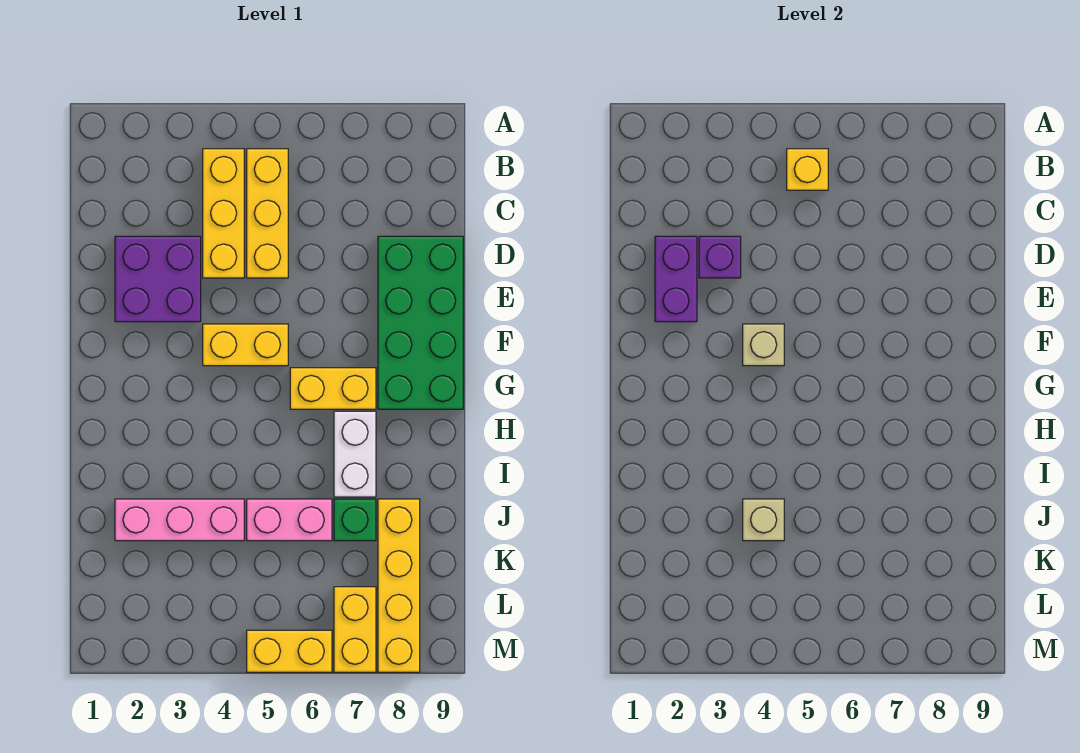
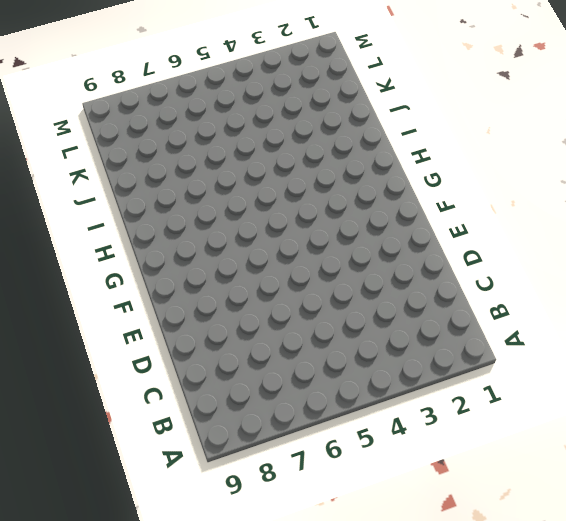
none -> yellow brick B4:D4 level 1
none -> yellow brick B5:D5 level 1
none -> purple brick D2:E3 level 1

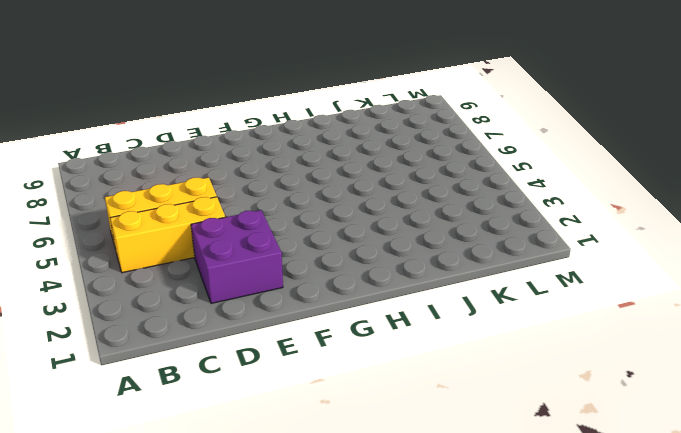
none -> green brick D8:G9 level 1
none -> yellow brick F4:F5 level 1
none -> yellow brick G6:G7 level 1

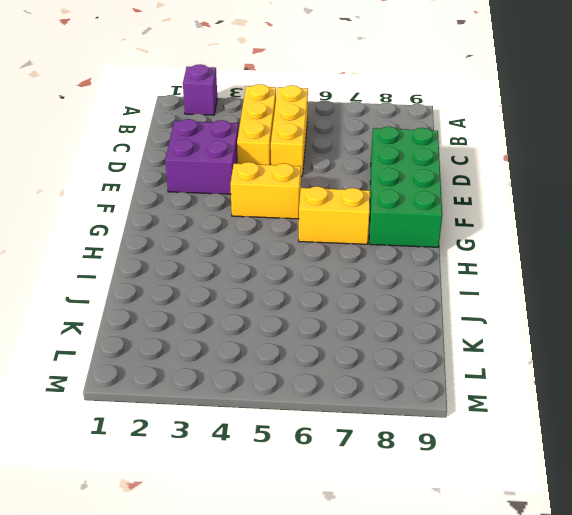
purple brick A2 level 1 -> purple brick D3 level 2
none -> white brick H7:I7 level 1
none -> pink brick J2:J4 level 1
none -> pink brick J5:J6 level 1

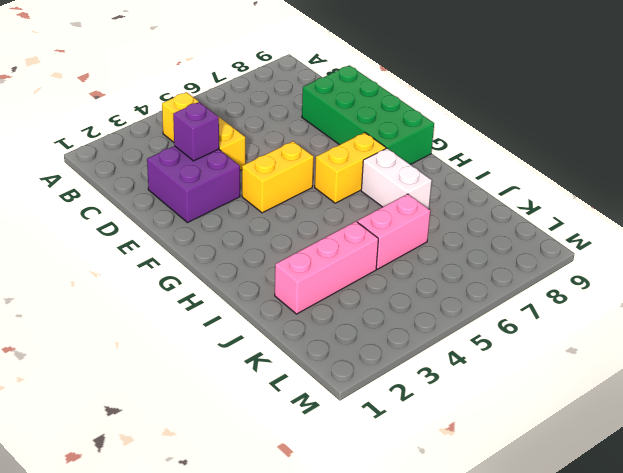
none -> yellow brick B5:D5 level 1
none -> green brick J7 level 1
none -> yellow brick J8:M8 level 1

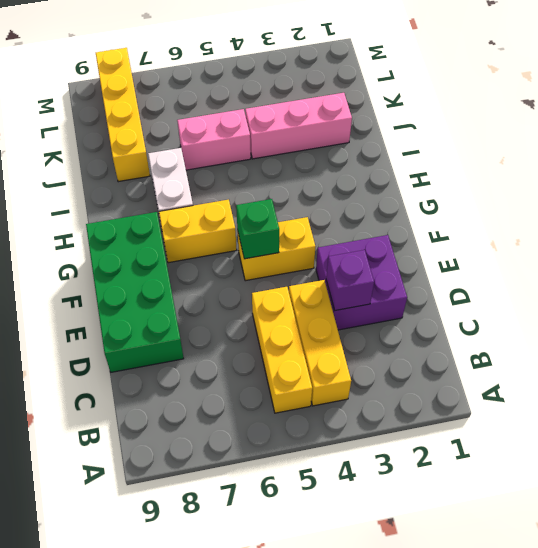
green brick F5 level 2 -> green brick J7 level 1
none -> yellow brick L7:M7 level 1
none -> yellow brick M5:M6 level 1
none -> yellow brick B5 level 2

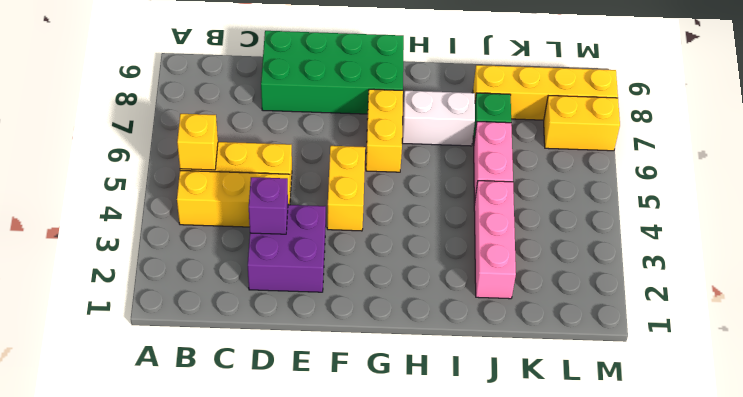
none -> yellow brick M5:M6 level 1
none -> purple brick D2:E2 level 2
none -> tan brick F4 level 2

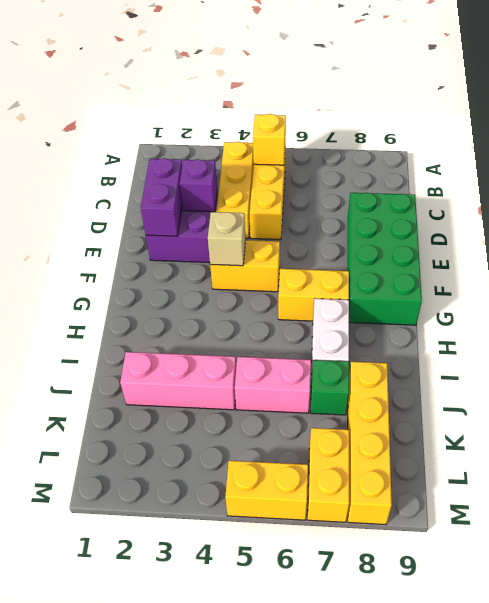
none -> tan brick J4 level 2

